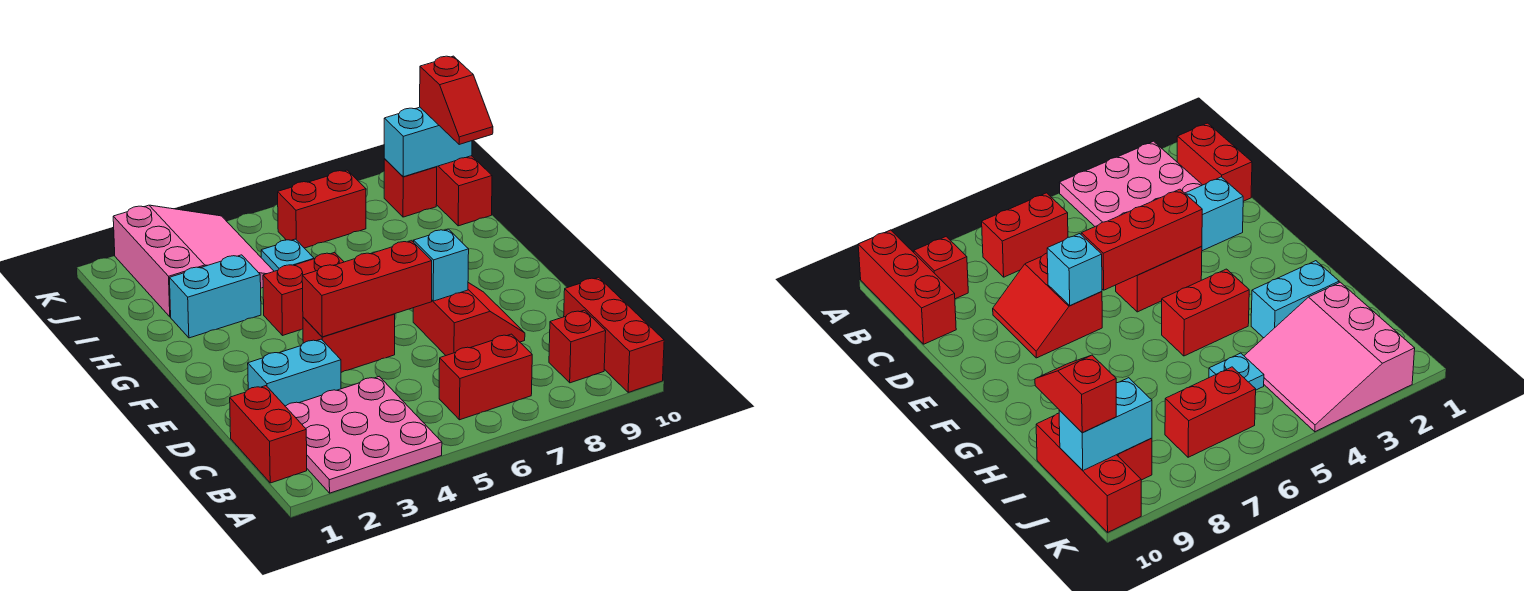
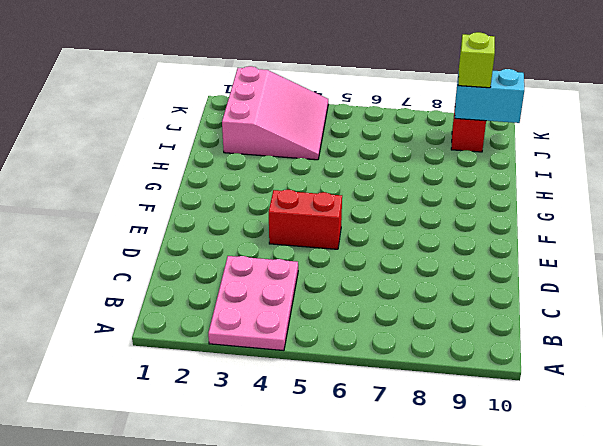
pink plate A3:C4 level 1 -> pink plate A2:C4 level 1
lime brick J9 level 3 -> none
none -> red brick A10:C10 level 1
none -> red brick B1:C1 level 1
none -> red brick B6:B7 level 1

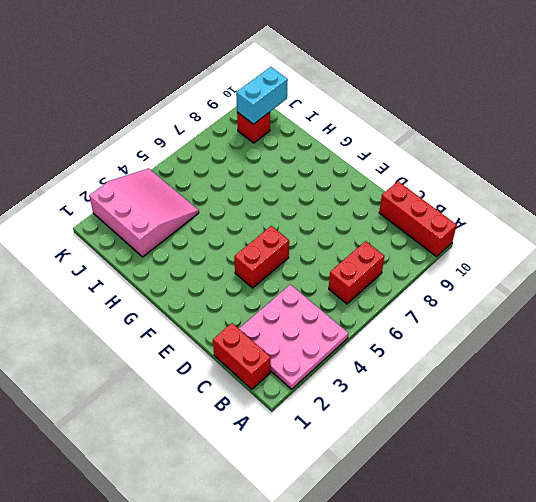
none -> red brick B9 level 1
none -> cyan brick D2:D3 level 1
none -> red slope D7:E8 level 1 top 7

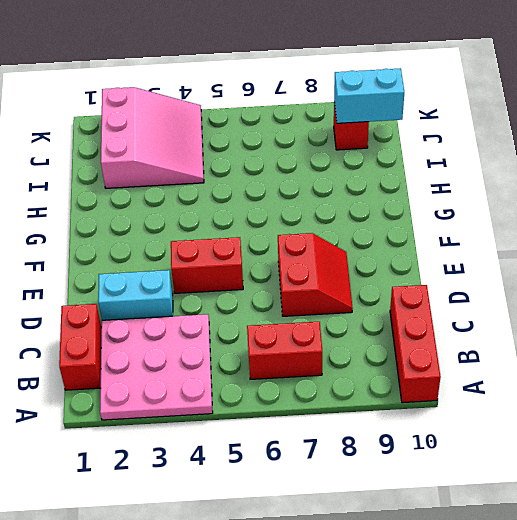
none -> red brick B9 level 1
none -> red brick G4:G5 level 1
none -> cyan brick H2:H3 level 1

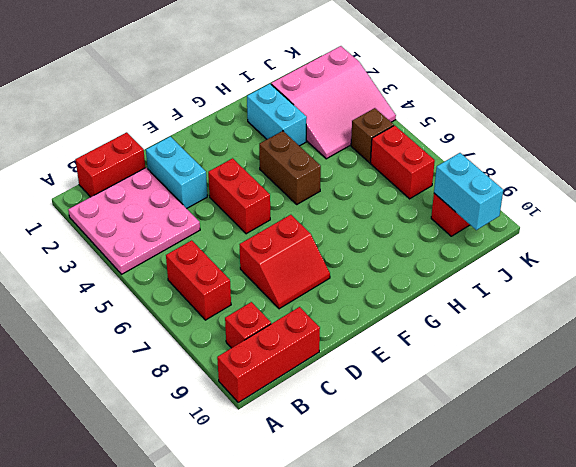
brown brick G4:G5 level 1 -> red brick G4:G5 level 1
brown brick J5 level 1 -> none
none -> cyan plate I5 level 1
none -> red brick I10:K10 level 1
none -> red brick E4:E6 level 2

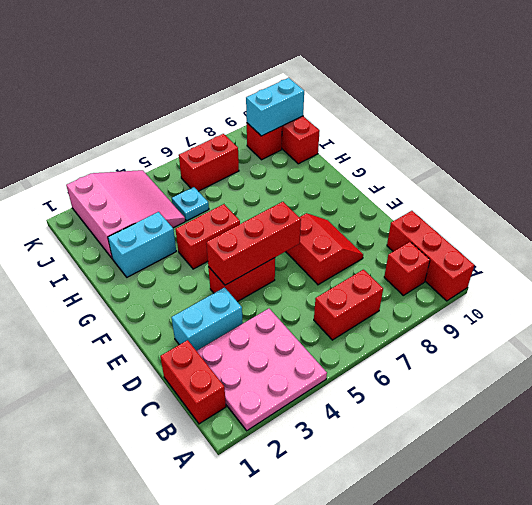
none -> cyan brick E7 level 2
none -> red slope I10:J10 level 3 top J

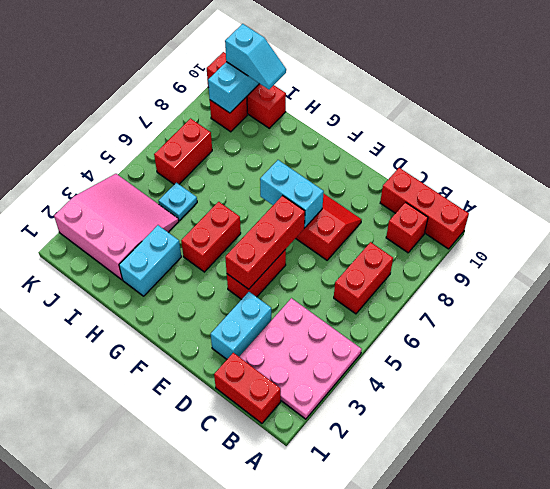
cyan brick E7:F7 level 2 -> cyan brick E7 level 2
cyan slope I10:J10 level 3 top J -> red slope I10:J10 level 3 top J

